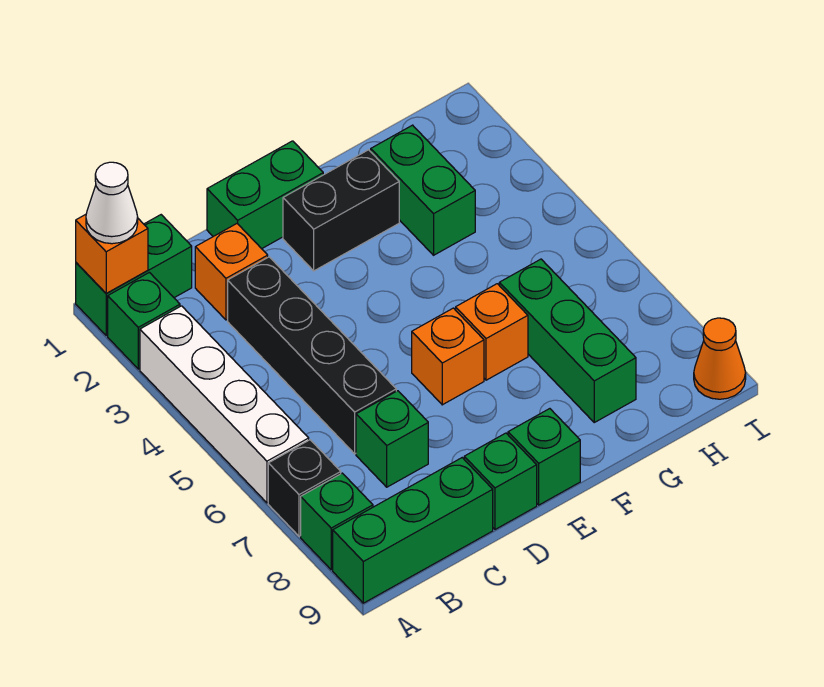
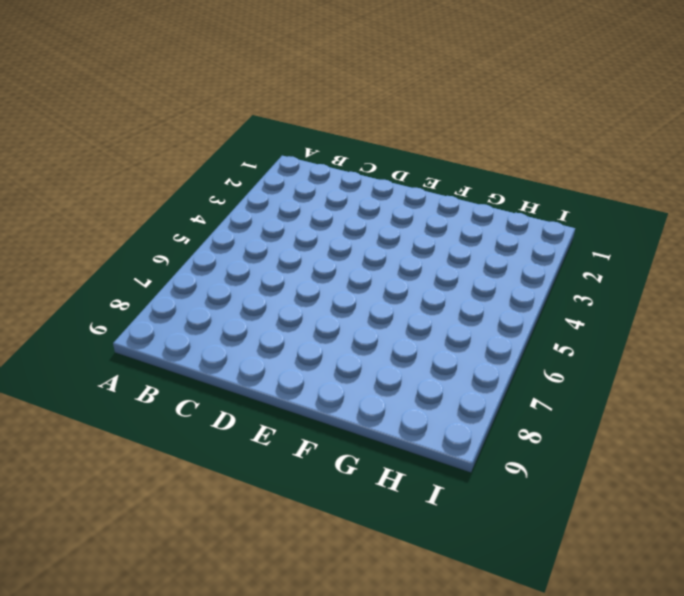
none -> green brick A1:B1 level 1
none -> green brick A2 level 1
none -> white brick A3:A6 level 1

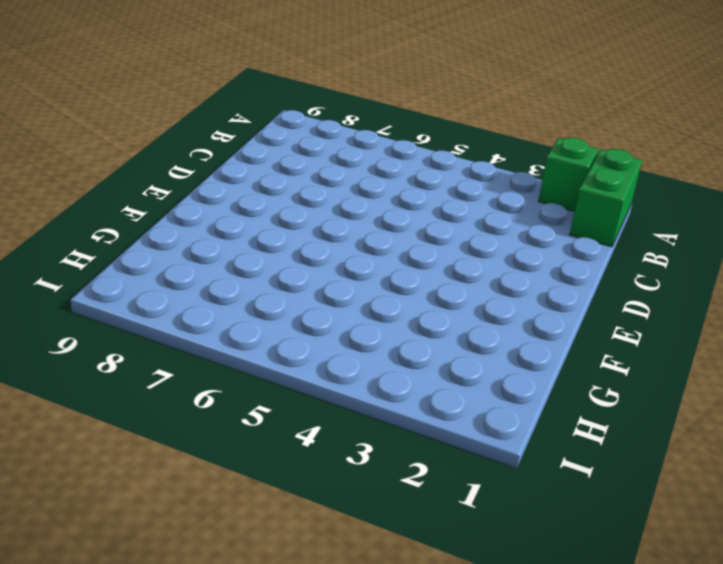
none -> white brick A3:A6 level 1
none -> black brick A7 level 1
none -> green brick A8 level 1

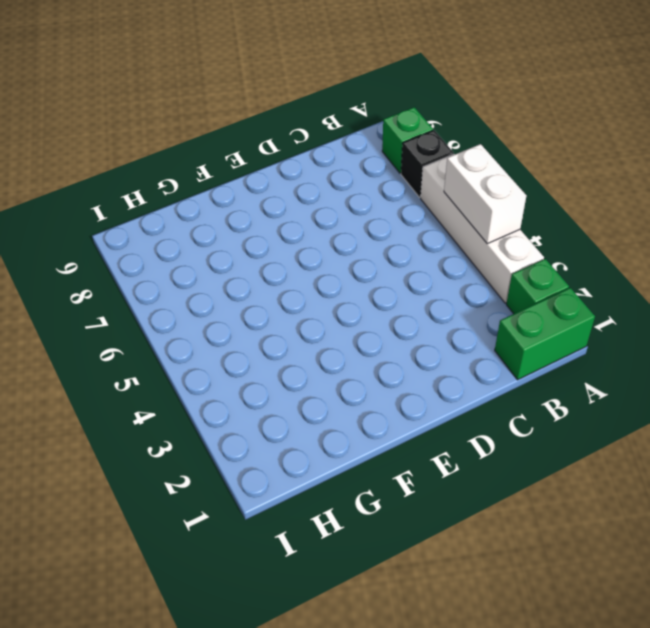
white brick A4:A5 level 2 -> none
none -> green brick A9:C9 level 1
none -> orange brick C2 level 1
none -> black brick C3:C6 level 1

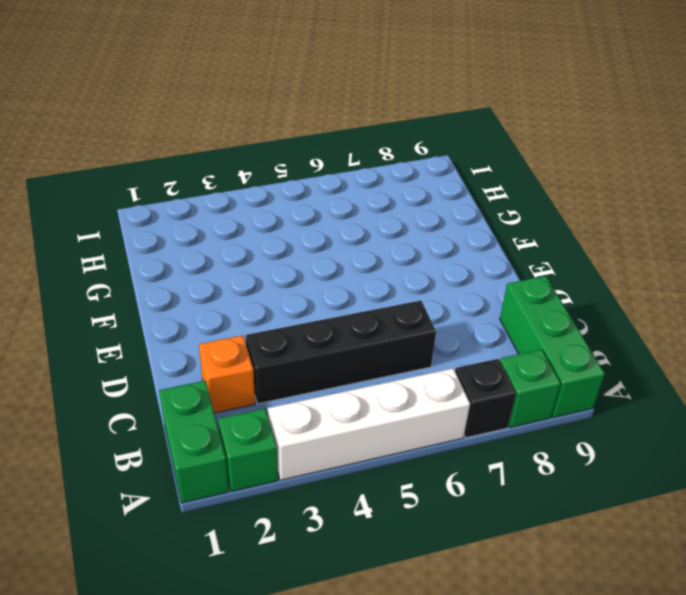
none -> green brick C7 level 1
none -> green brick D1:E1 level 1
none -> green brick D9 level 1

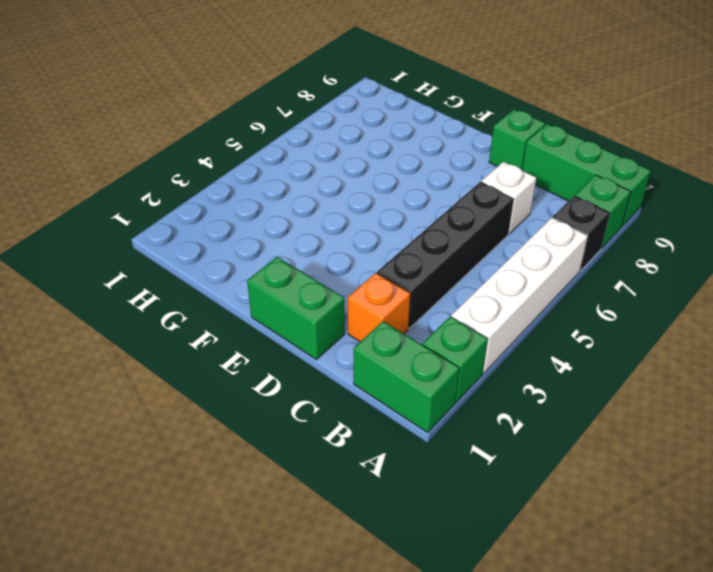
white brick C7 level 1 -> green brick C7 level 1
none -> black brick E2:F2 level 1
none -> orange brick E6 level 1
none -> green brick E9 level 1

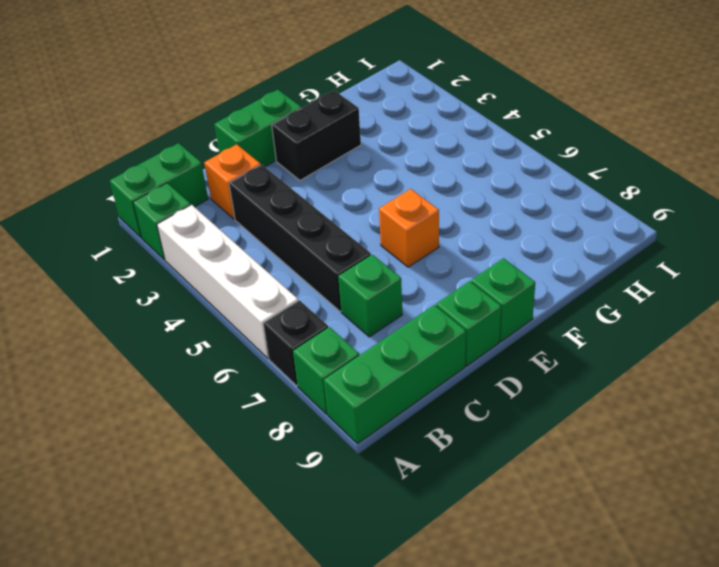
none -> orange brick F6 level 1
none -> green brick G2:G3 level 1
none -> green brick G6:G8 level 1

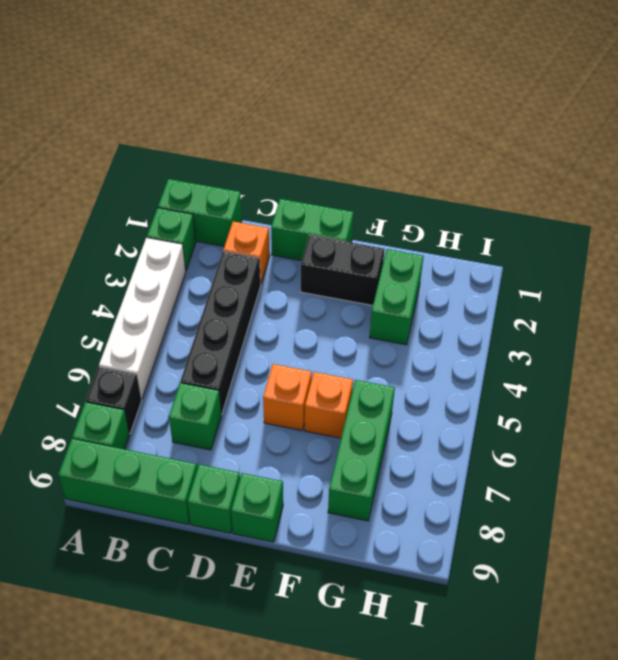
none -> orange cone I9 level 1
none -> orange brick A1 level 2
none -> white cone A1 level 3

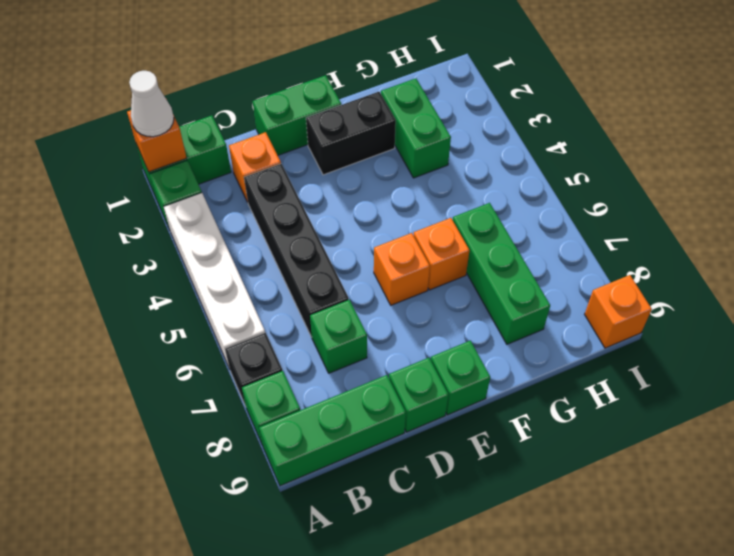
orange brick I9 level 1 -> orange cone I9 level 1

